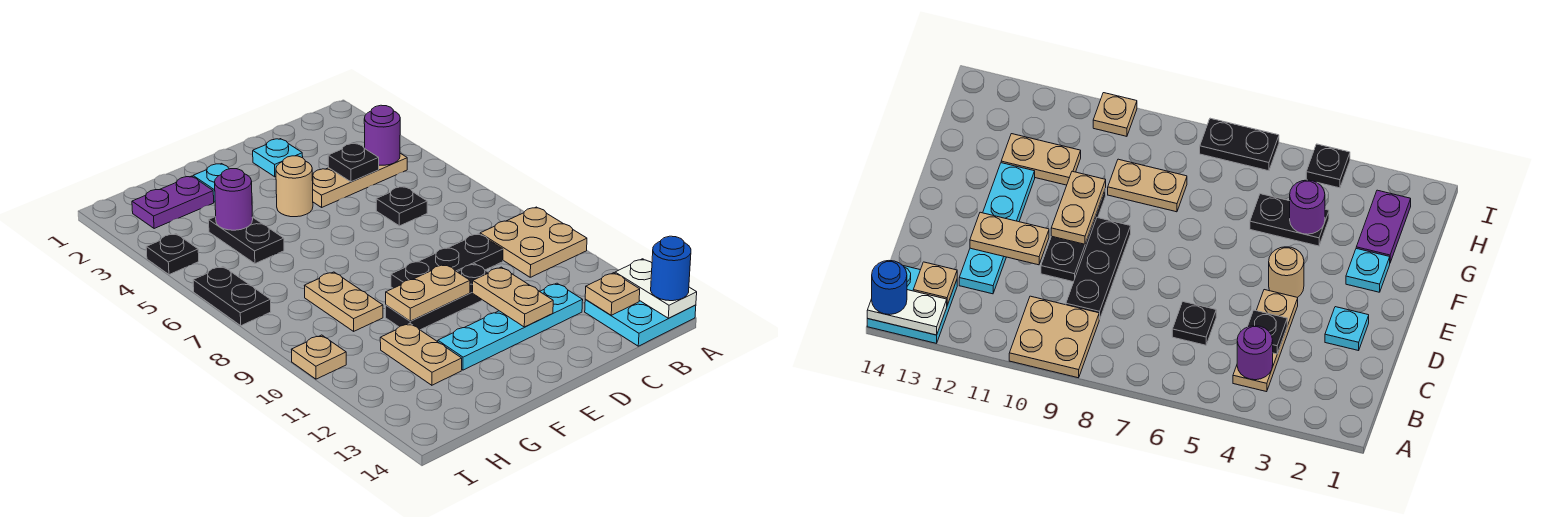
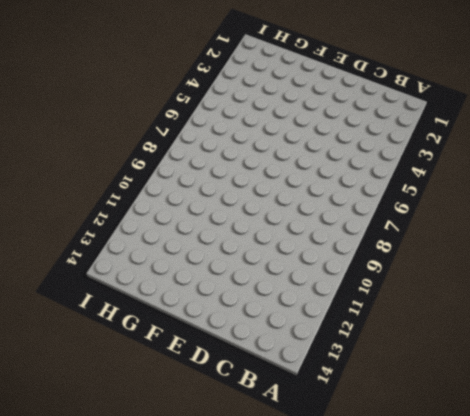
none -> tan plate A9:B10 level 1
none -> cyan plate A13:B14 level 1
none -> tan plate B4:D4 level 1

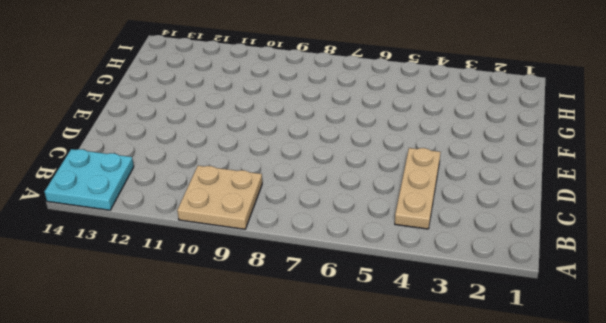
none -> black plate C6 level 1
none -> black plate C9:E9 level 1
none -> cyan plate C12:F12 level 1

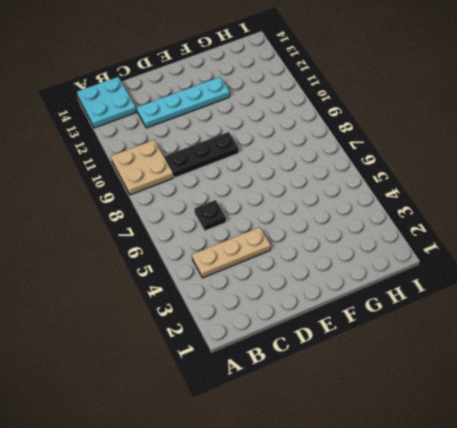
none -> cyan plate D2 level 1
none -> black plate D10:F10 level 1
none -> tan round brick E4 level 1

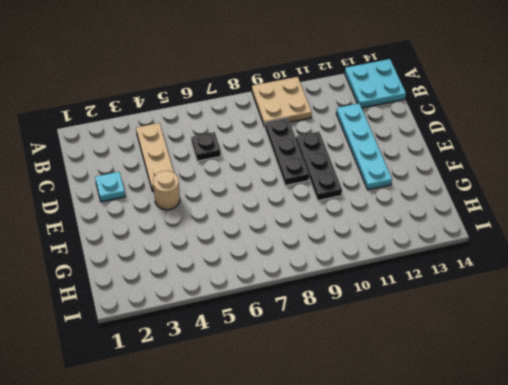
none -> cyan plate F2 level 1
none -> purple plate G2:H2 level 1
none -> black plate G4:G5 level 1

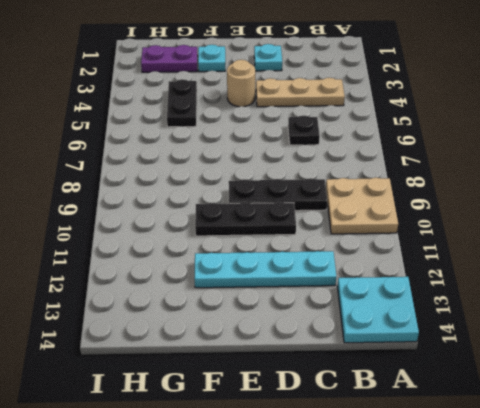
none -> tan plate G8:G9 level 1
none -> tan plate G11:G12 level 1
none -> black plate I4 level 1

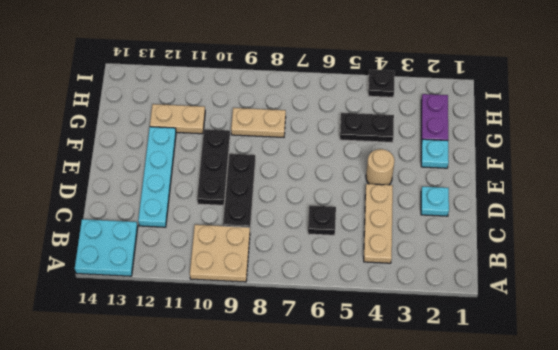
none -> black plate I6:I7 level 1
none -> tan plate I10 level 1
none -> white plate A13:A14 level 2

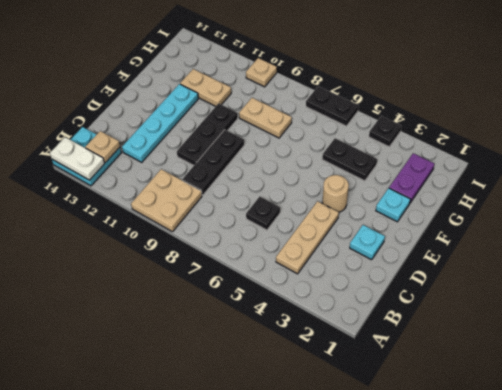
none -> purple round brick B4 level 2
none -> black plate C4 level 2
none -> tan plate D11:D12 level 2

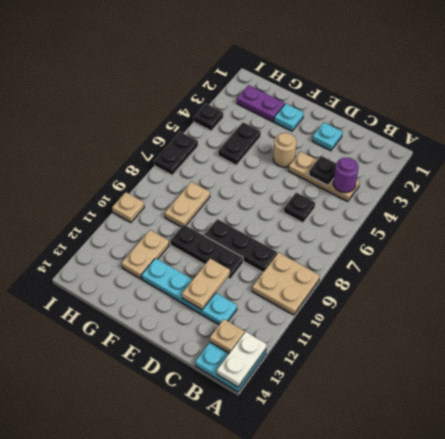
none -> tan plate E10:F10 level 2
none -> purple round brick G4 level 2
none -> blue round brick A14 level 3

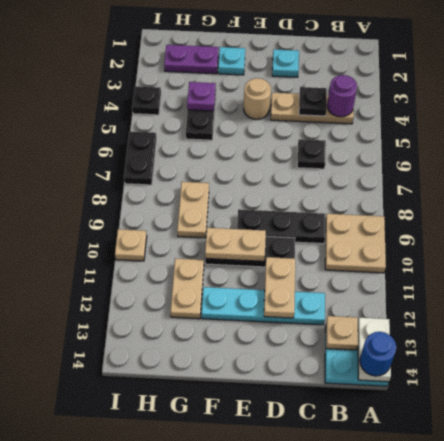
purple plate G4 level 2 -> purple round brick G4 level 2

